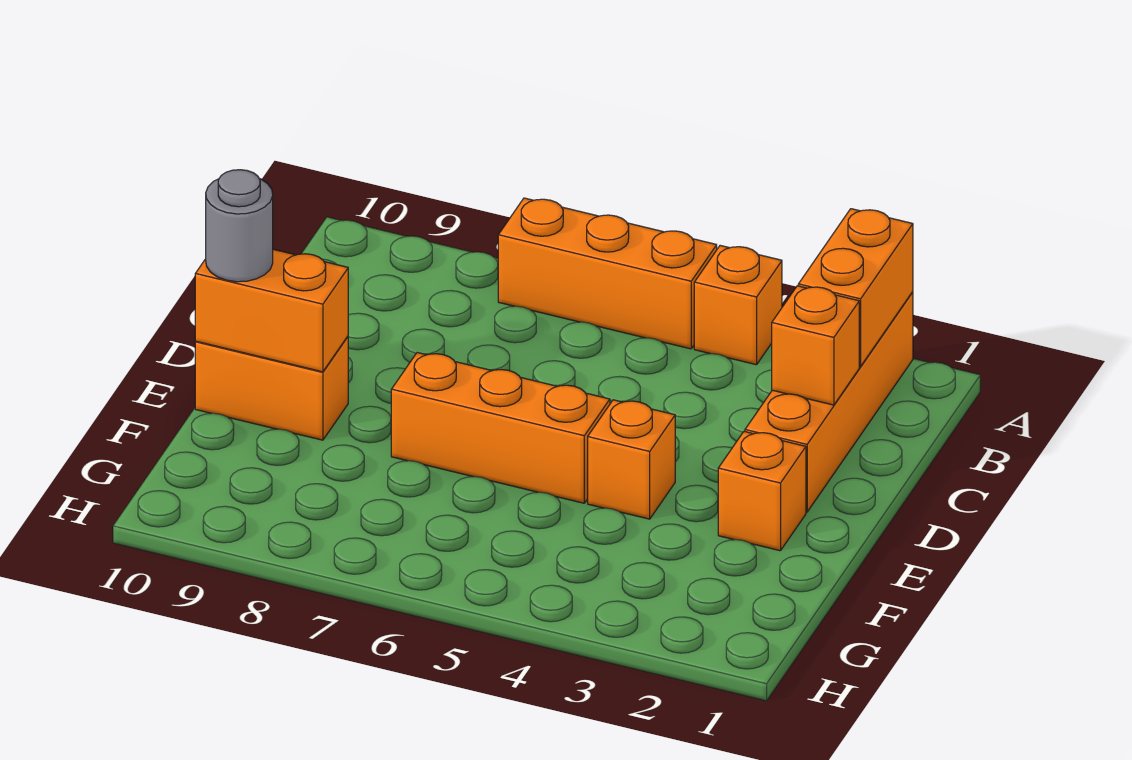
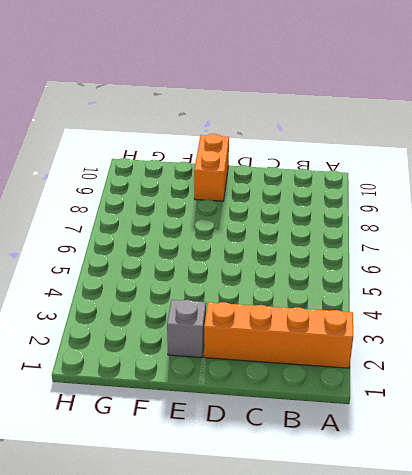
grey brick E2 level 1 -> orange brick E2 level 1
none -> orange brick A4 level 1
none -> orange brick A5:A7 level 1

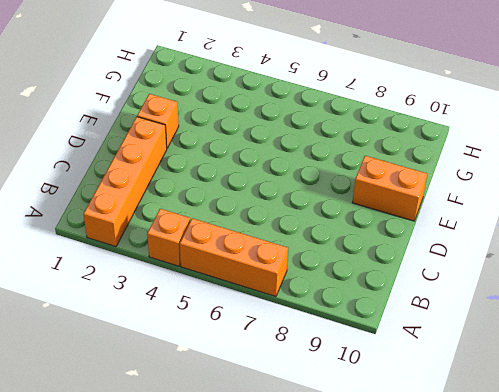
none -> orange brick E4 level 1
none -> orange brick E5:E7 level 1

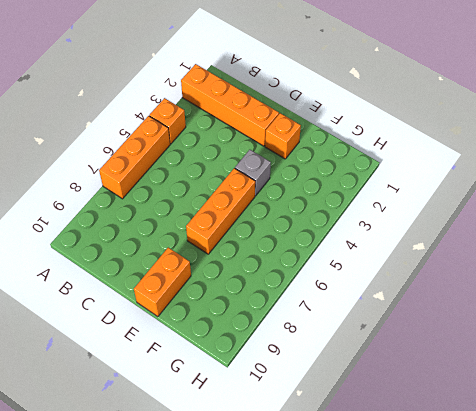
grey brick E4 level 1 -> orange brick E4 level 1
none -> orange brick A2:B2 level 2
none -> orange brick C2 level 2

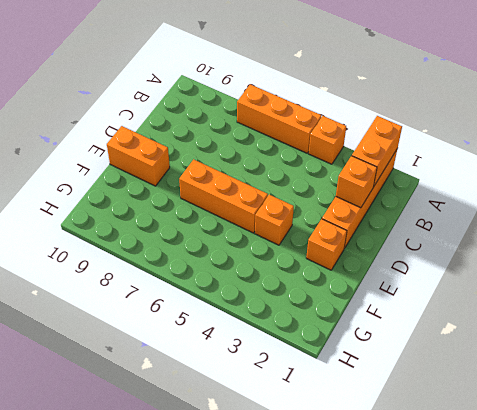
none -> orange brick E9:E10 level 2
none -> grey round brick E10 level 3

